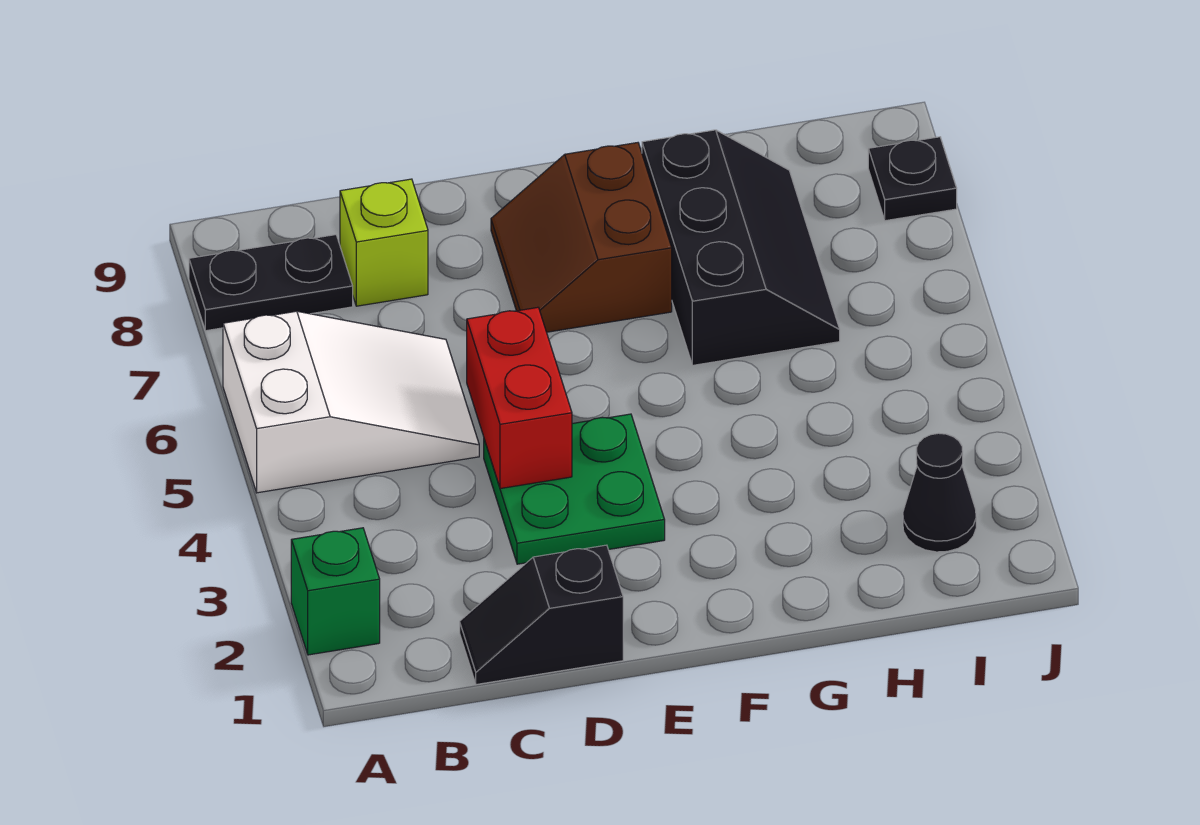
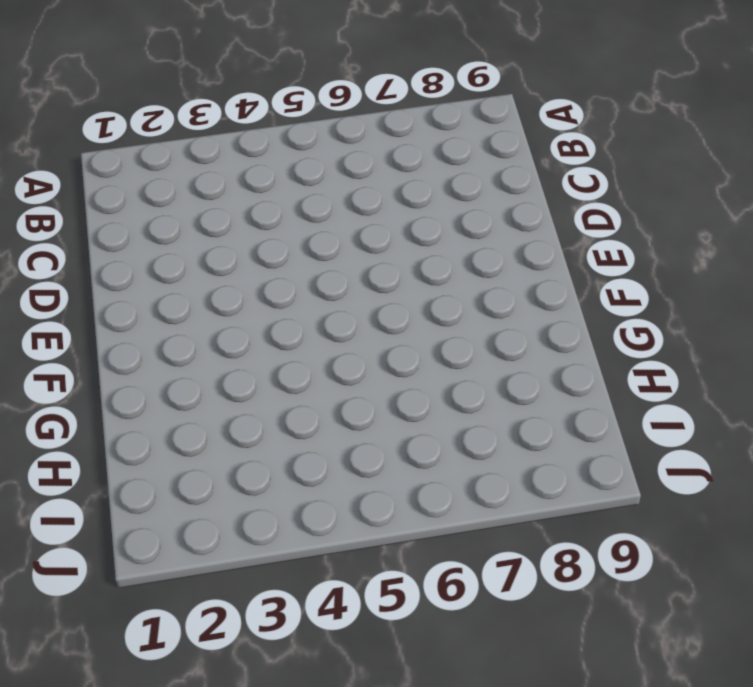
none -> green brick A2 level 1
none -> white slope A5:C6 level 1 top A

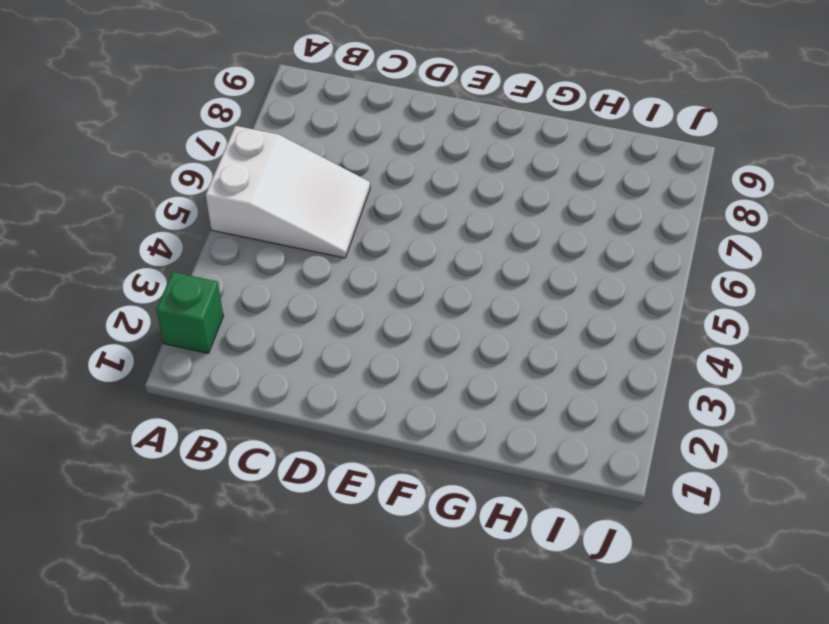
none -> black plate A8:B8 level 1
none -> black slope C1:D1 level 1 top D

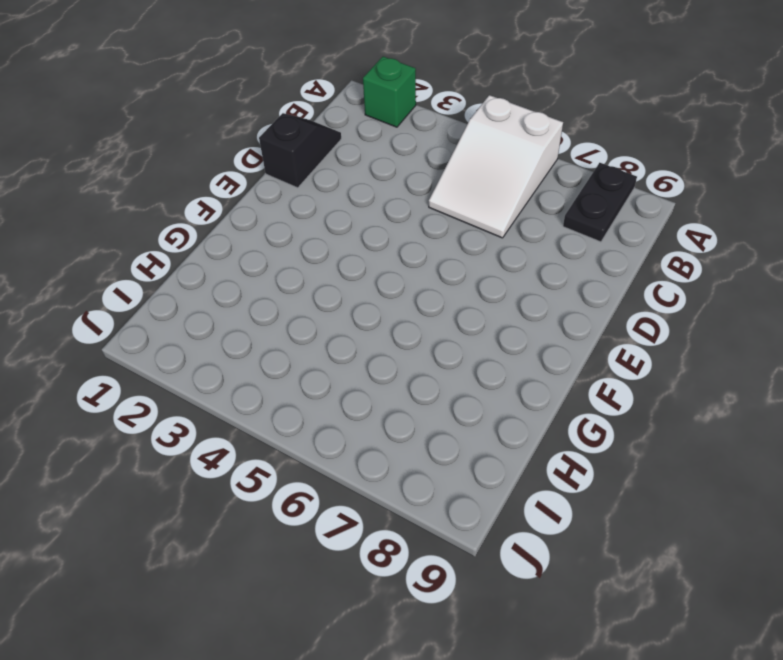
none -> lime brick C8 level 1
none -> green plate D3:E4 level 1

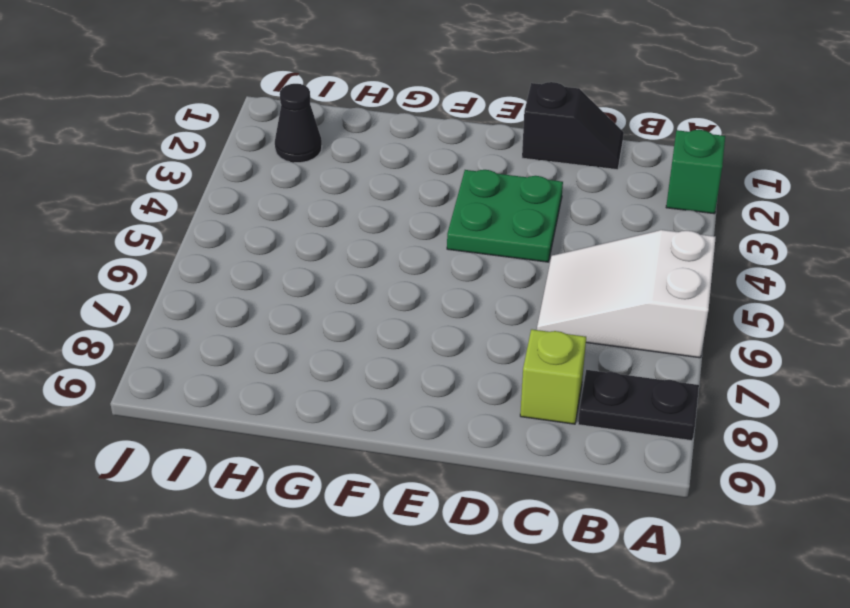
none -> brown slope E7:F8 level 1 top F
none -> black slope G6:H8 level 1 top G

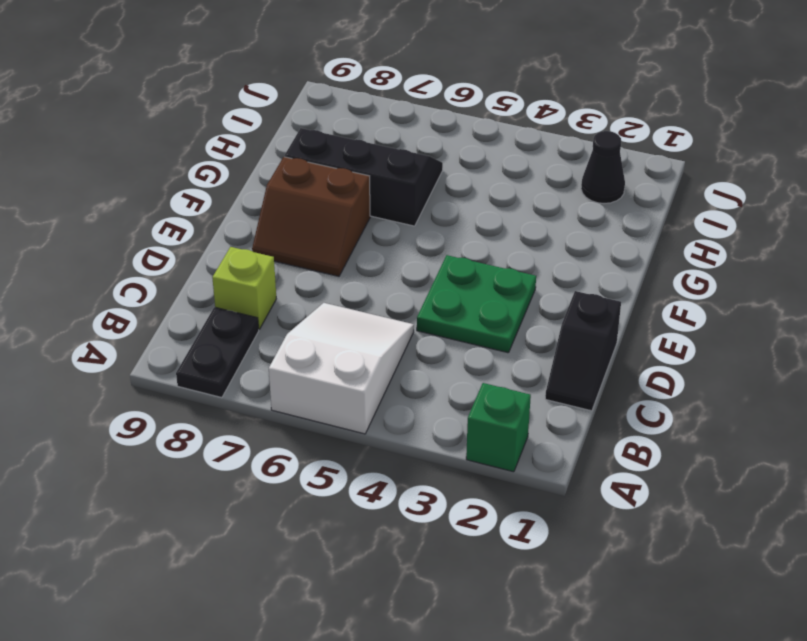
none -> black plate J8 level 1
none -> red brick D4:D5 level 2

